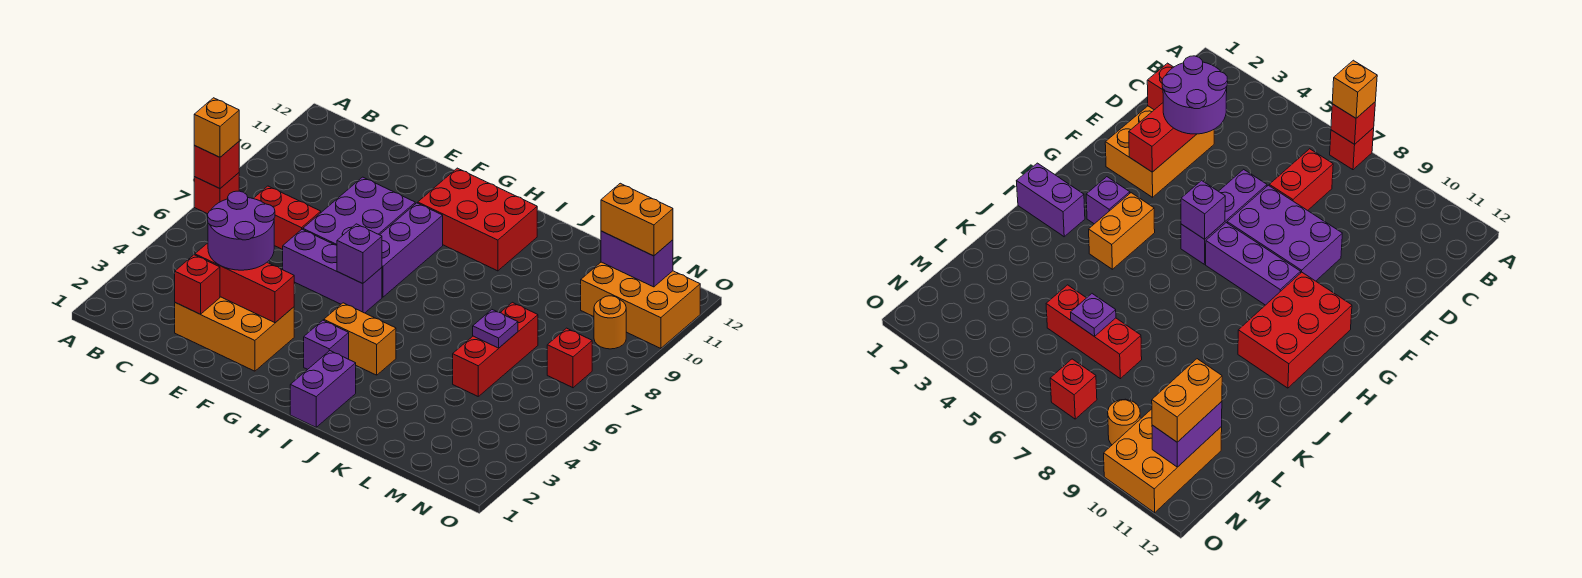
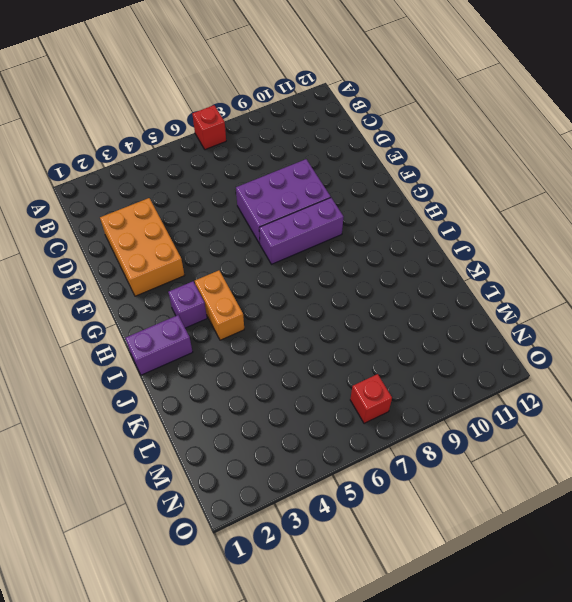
none -> red brick C7:D7 level 1
none -> purple brick E6:G6 level 1
none -> red brick G10:I11 level 1

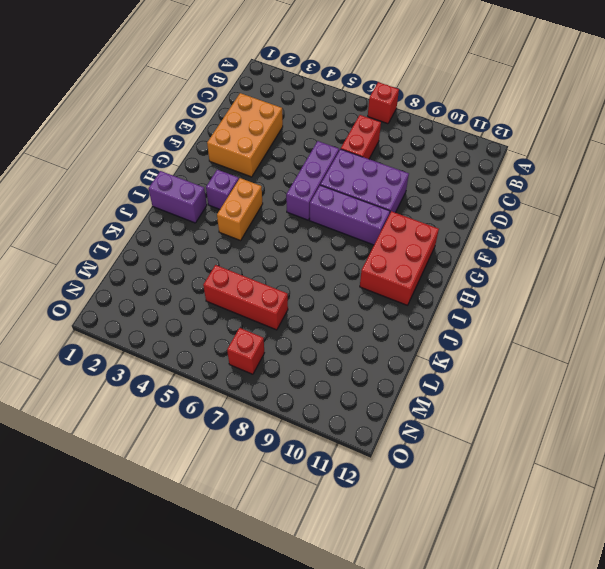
none -> orange brick M10:O11 level 1
none -> orange round brick N9 level 1
none -> red brick A7 level 2

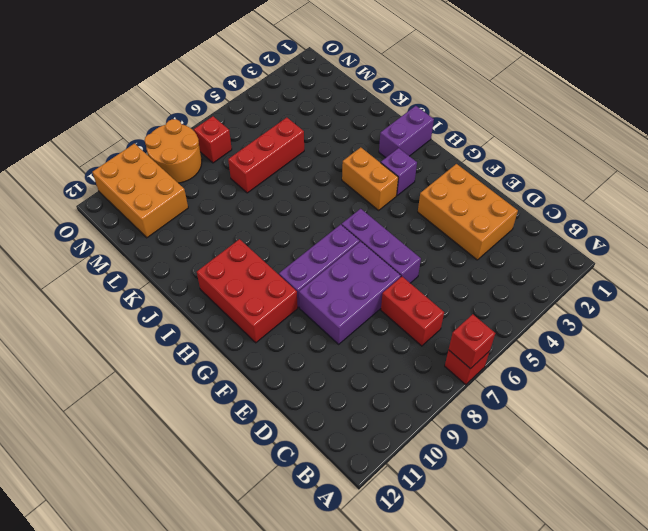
orange round brick N8:O9 level 1 -> orange round brick N9 level 1
none -> red brick D2 level 2
none -> red brick D3:F3 level 2
none -> purple brick G6 level 2

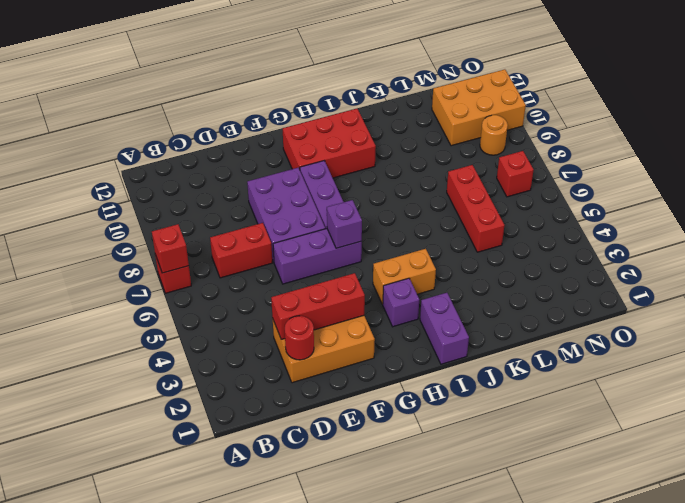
red round brick D2 level 2 -> red brick D2 level 2
none -> purple plate L6 level 2
none -> purple brick M11:N11 level 2
none -> orange brick A7 level 3

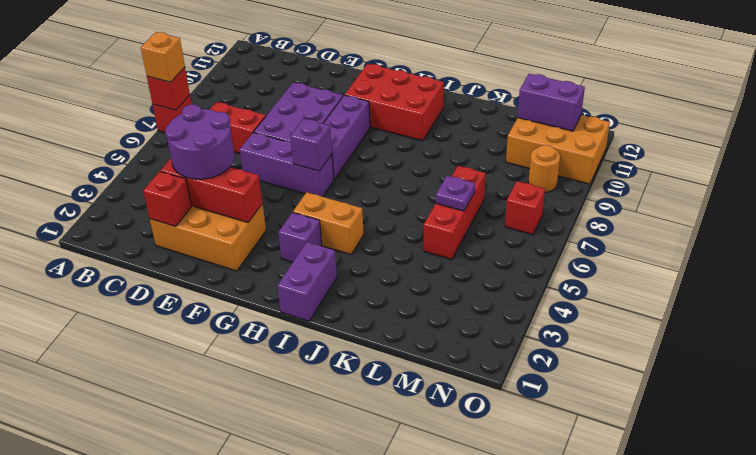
none -> orange brick M11:N11 level 3

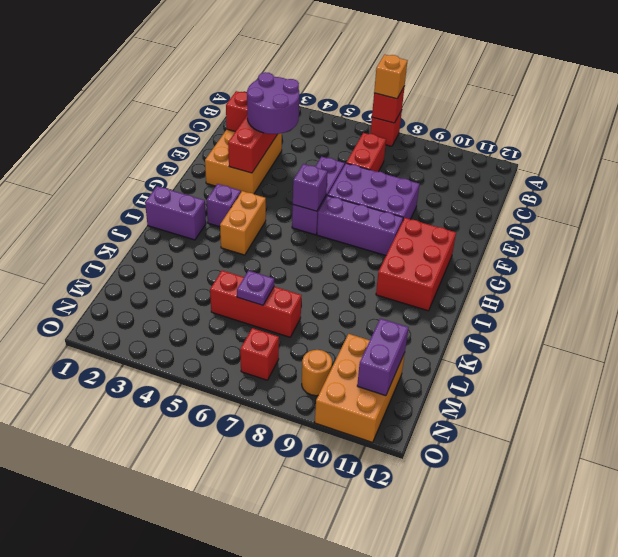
none -> orange brick M11:N11 level 3

